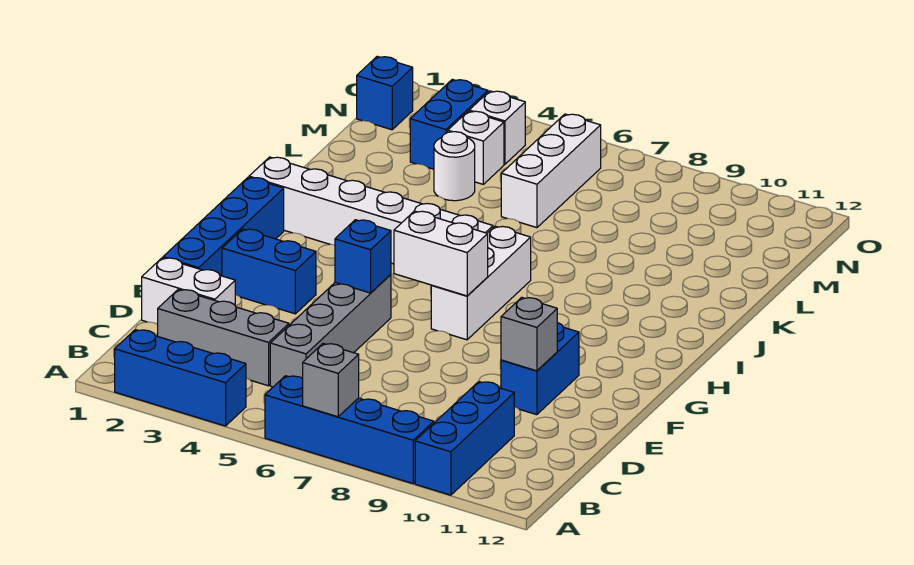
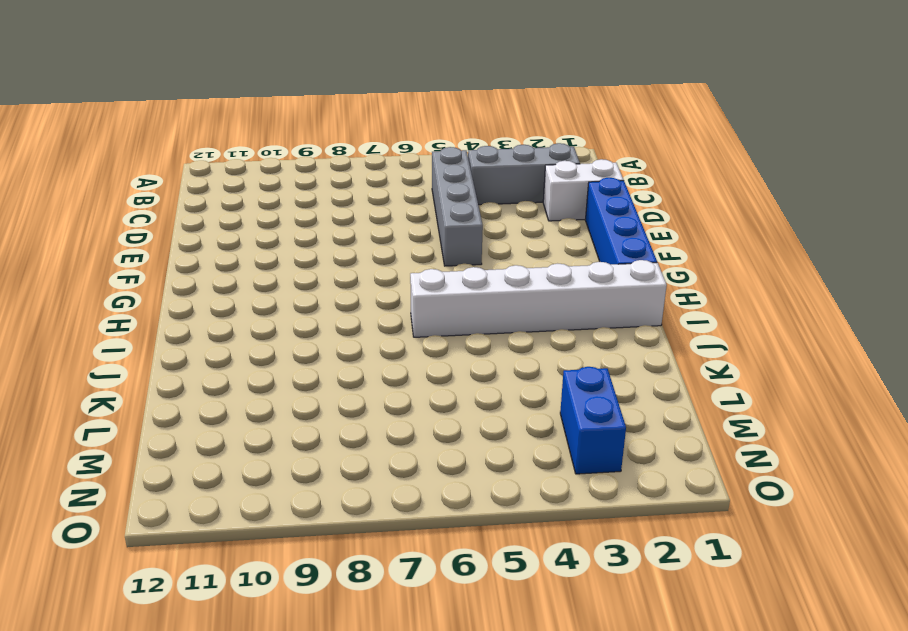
none -> blue brick A2:A4 level 1
none -> blue brick A6:A9 level 1
none -> blue brick A10:C10 level 1

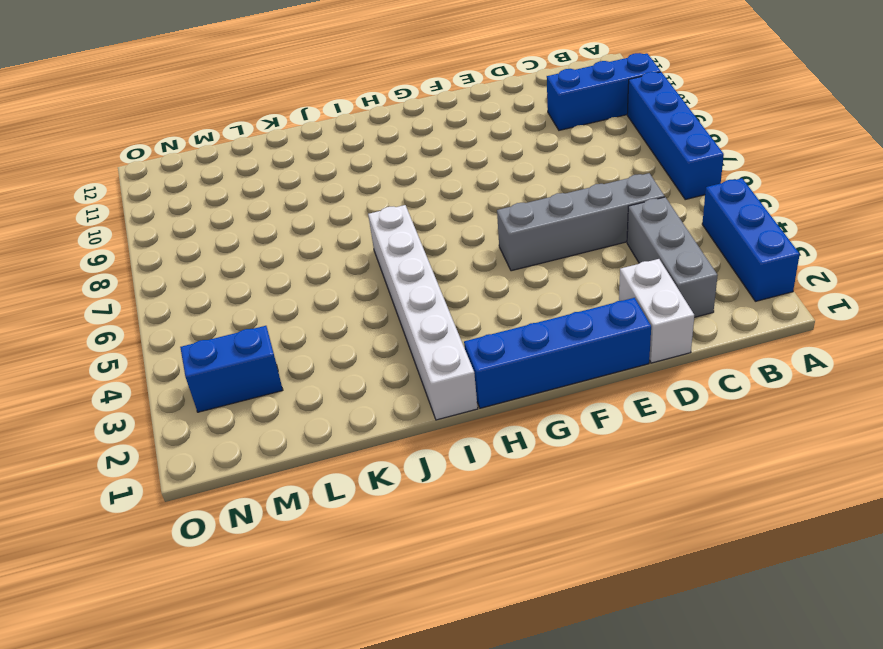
none -> blue brick E10:F10 level 1
none -> blue brick F2:F3 level 1
none -> white brick G7:I7 level 1

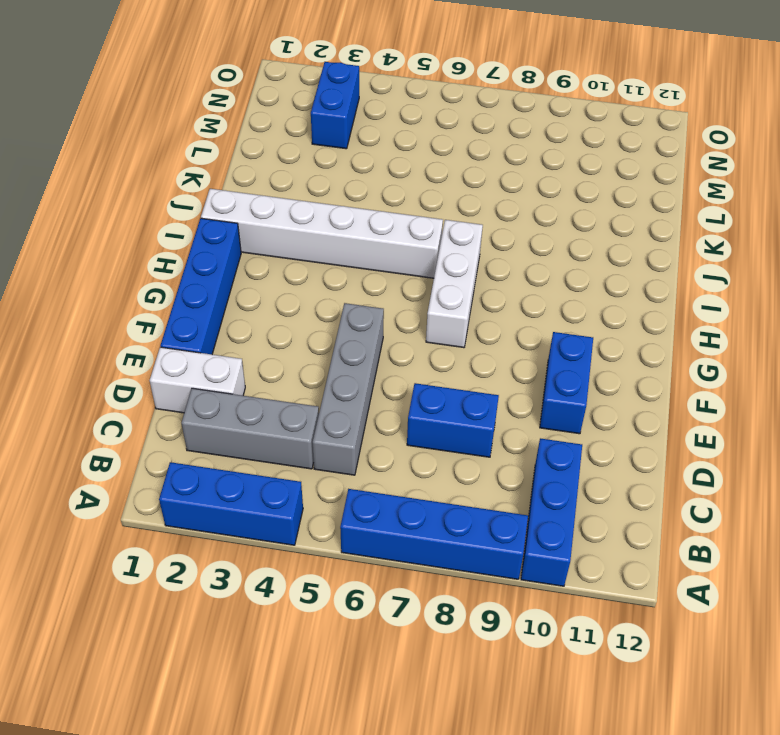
blue brick D7:D8 level 1 -> blue brick F2:F3 level 1
none -> white round brick L4 level 1
none -> white brick L6:N6 level 1
none -> white brick M4 level 1

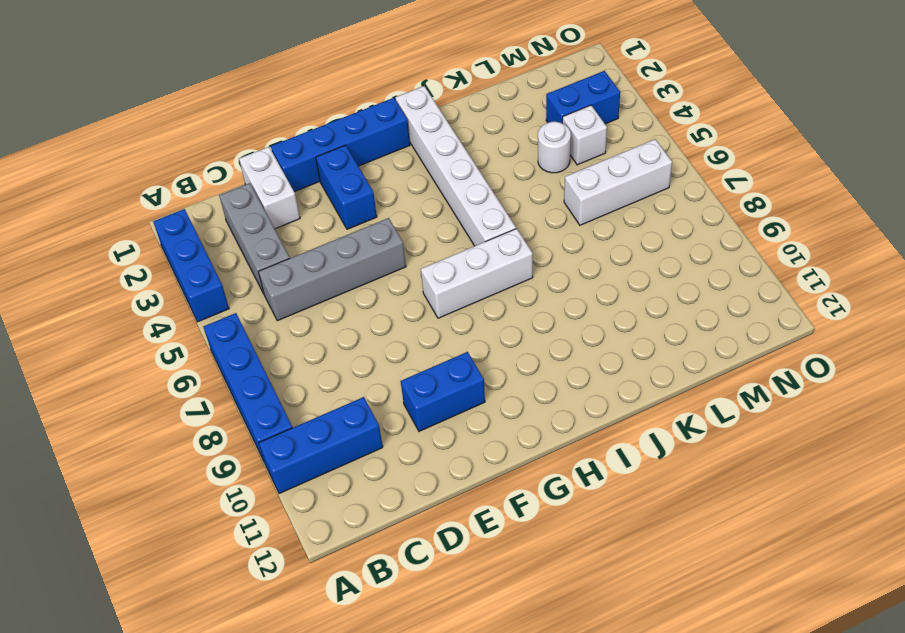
none -> blue brick N1 level 1
none -> white brick N4 level 1
none -> grey brick A7 level 2

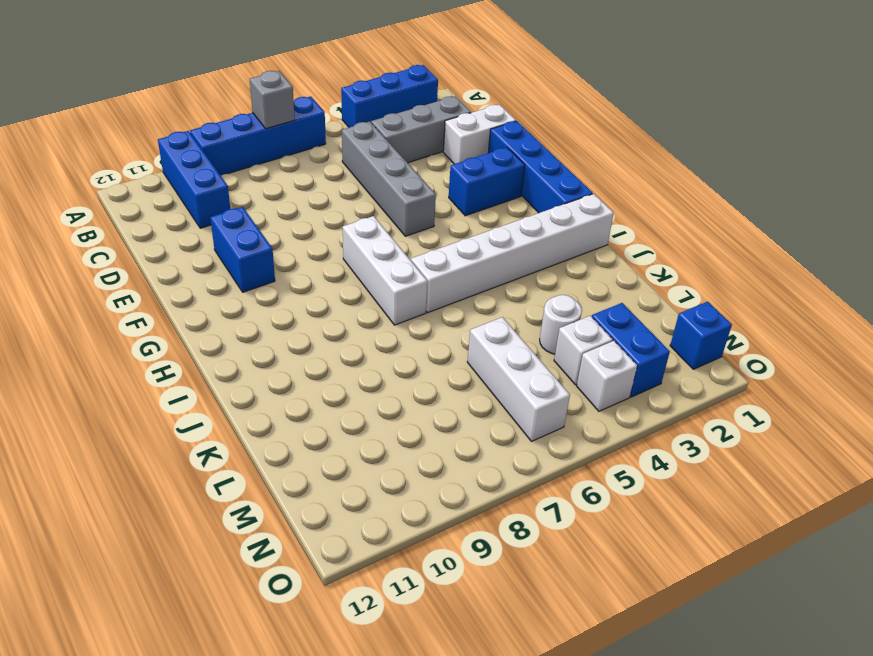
none -> grey brick E10 level 2
none -> blue brick F5 level 2
none -> white brick G6:G7 level 2

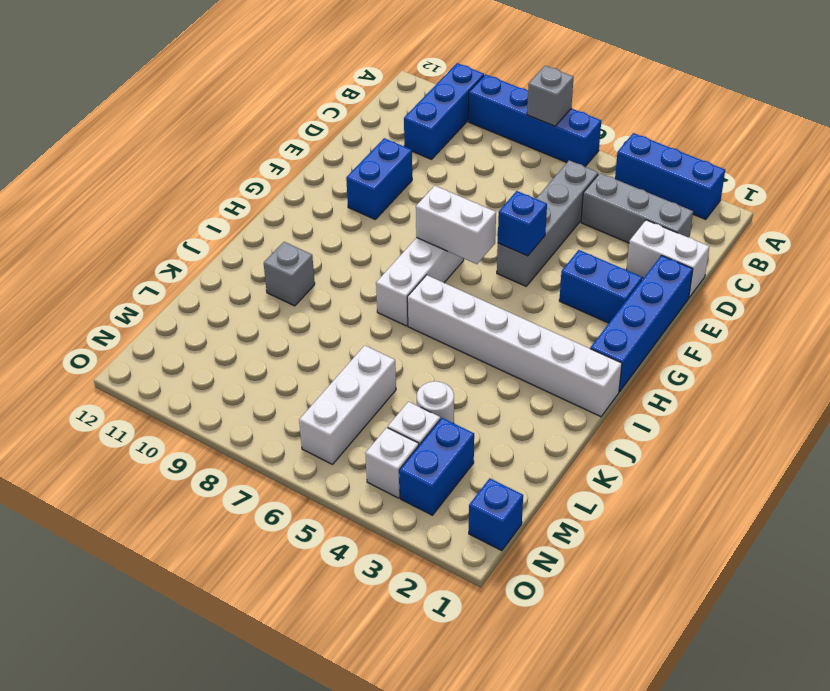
grey brick J10 level 1 -> grey brick E10 level 2

